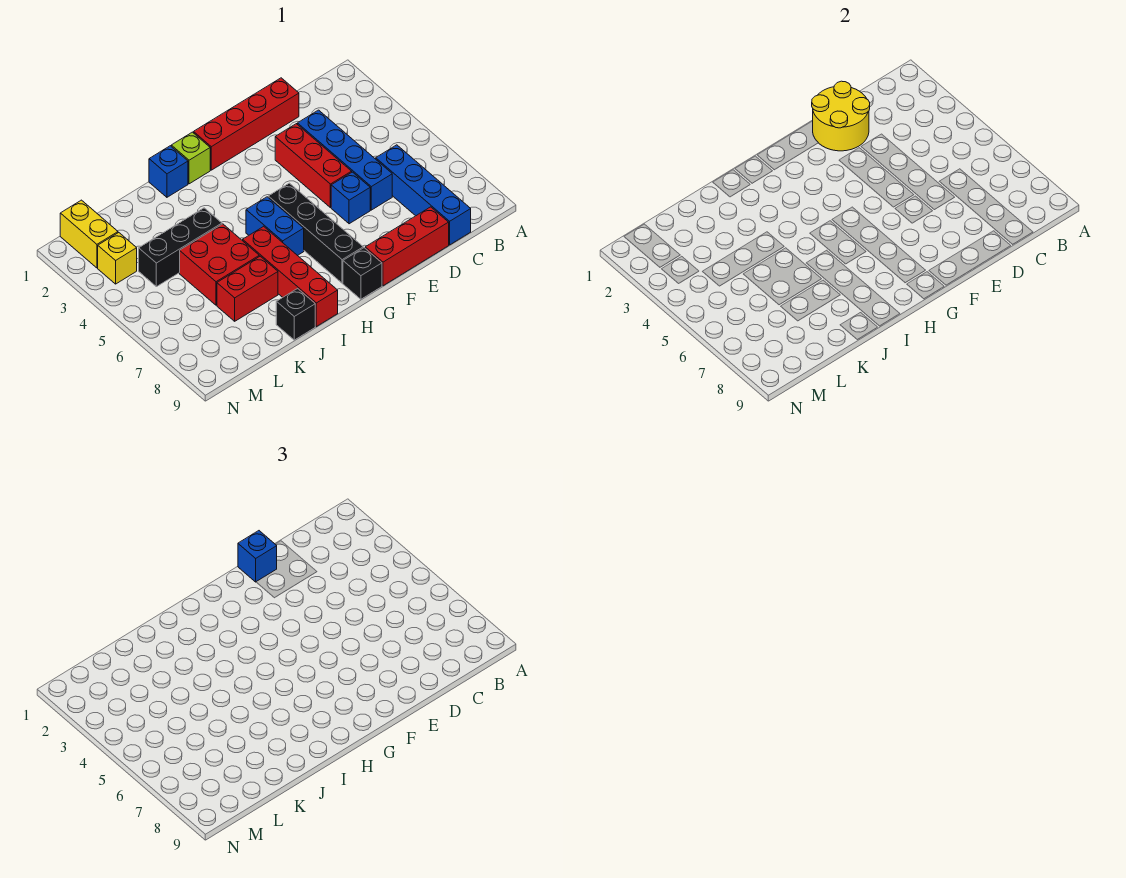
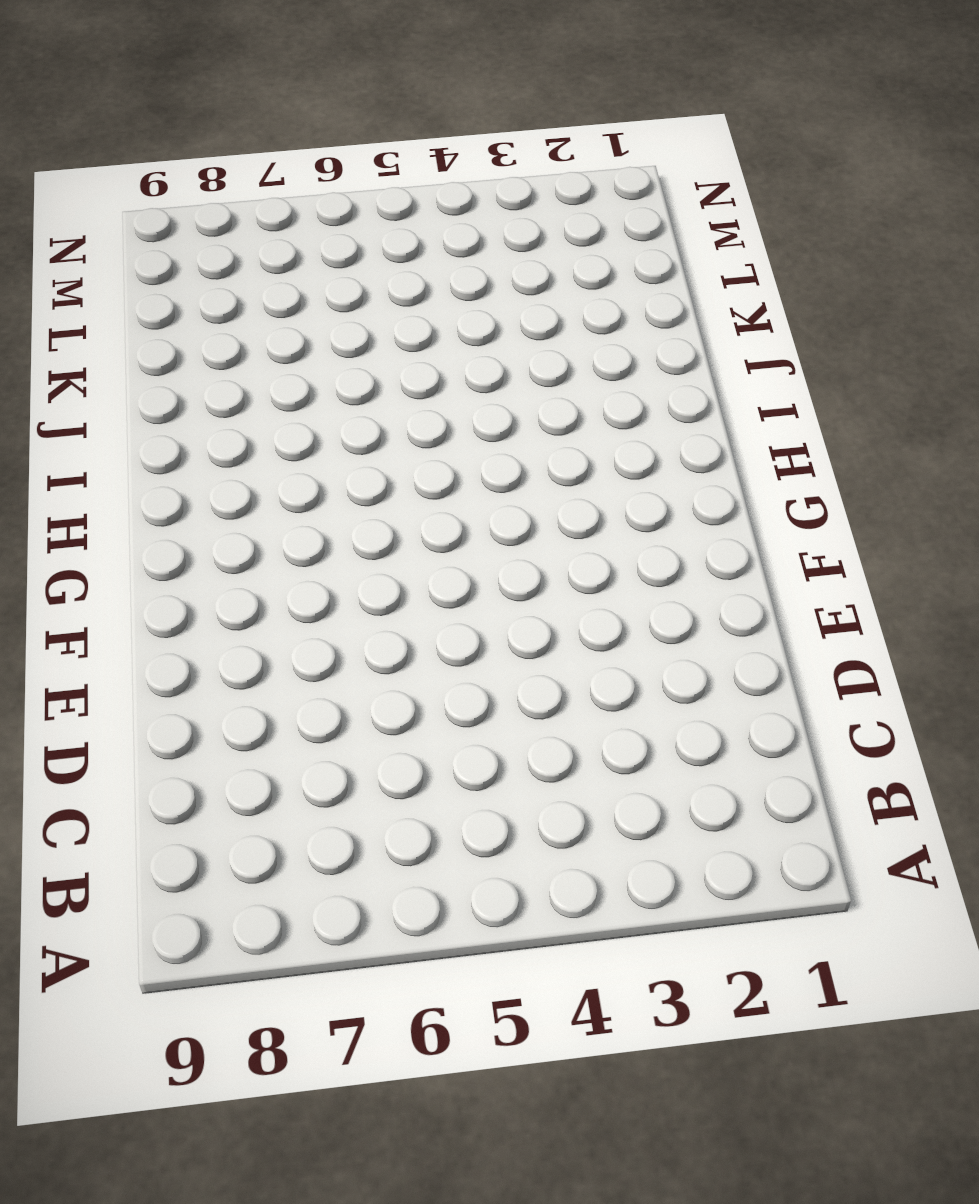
none -> blue brick C6:C9 level 1
none -> red brick D1:G1 level 1
none -> blue brick D3:D6 level 1

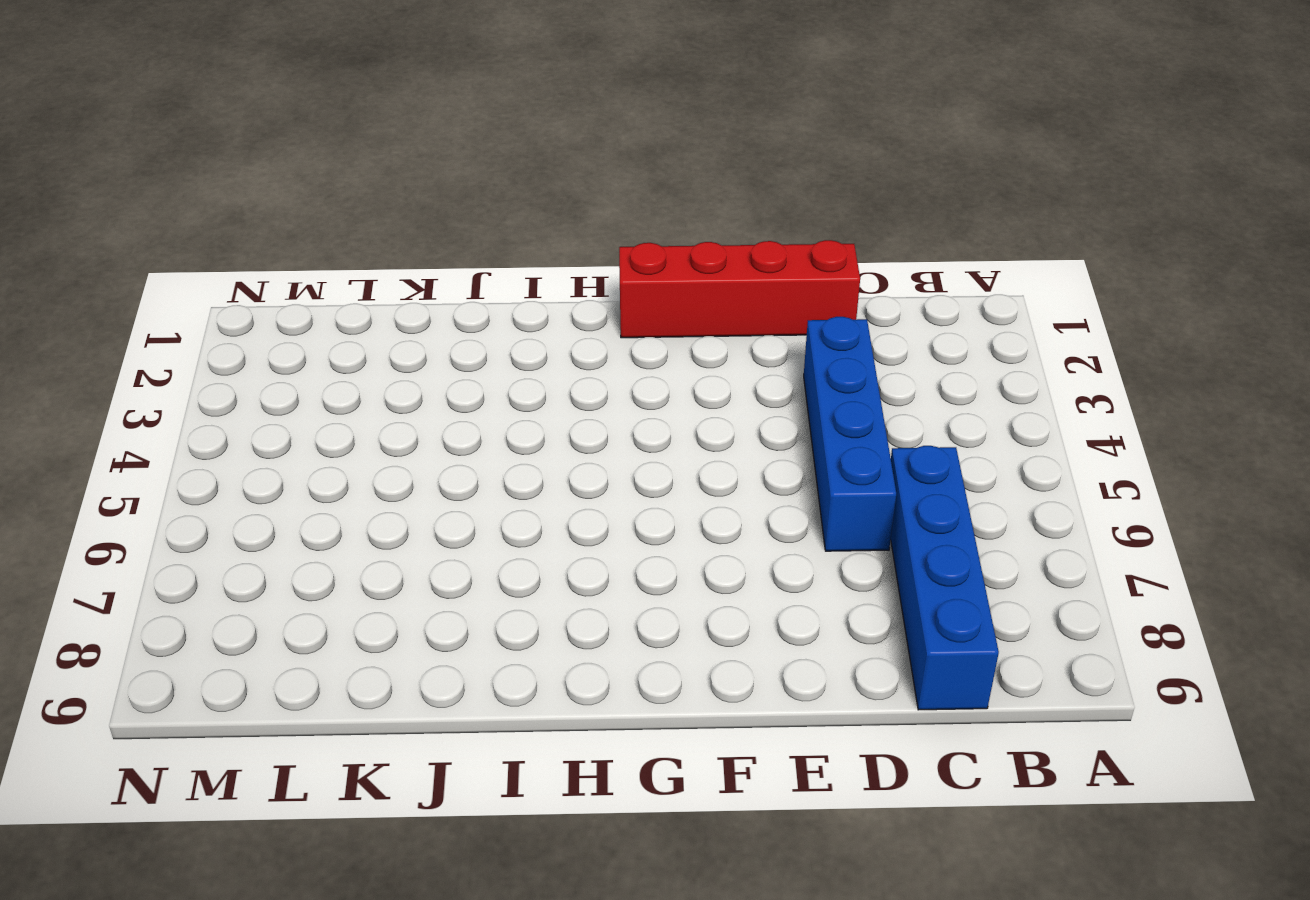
none -> red brick D9:F9 level 1
none -> red brick E3:E5 level 1
none -> blue brick E6 level 1

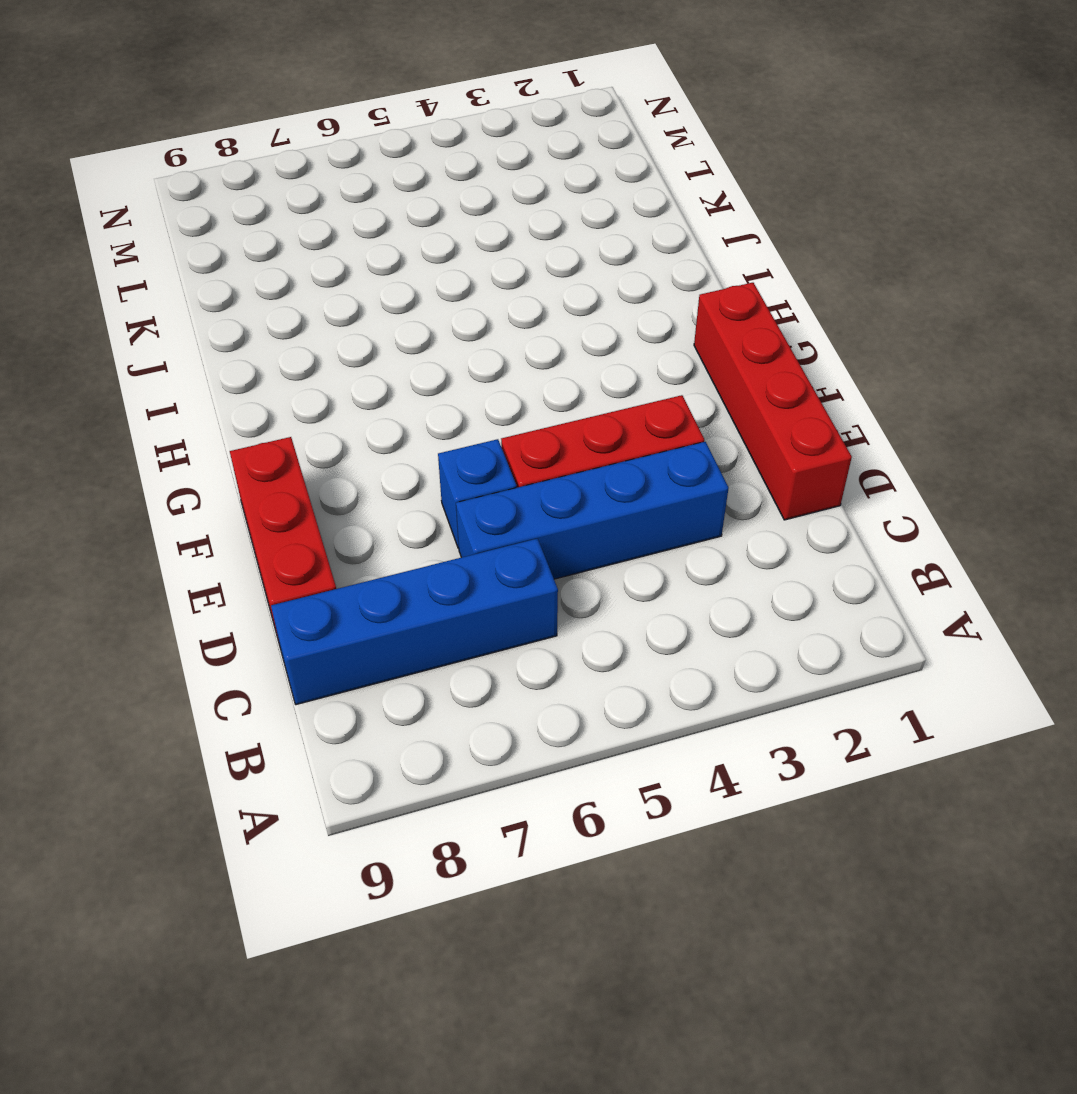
none -> black brick G5:G8 level 1
none -> black brick G9 level 1
none -> lime brick H1 level 1

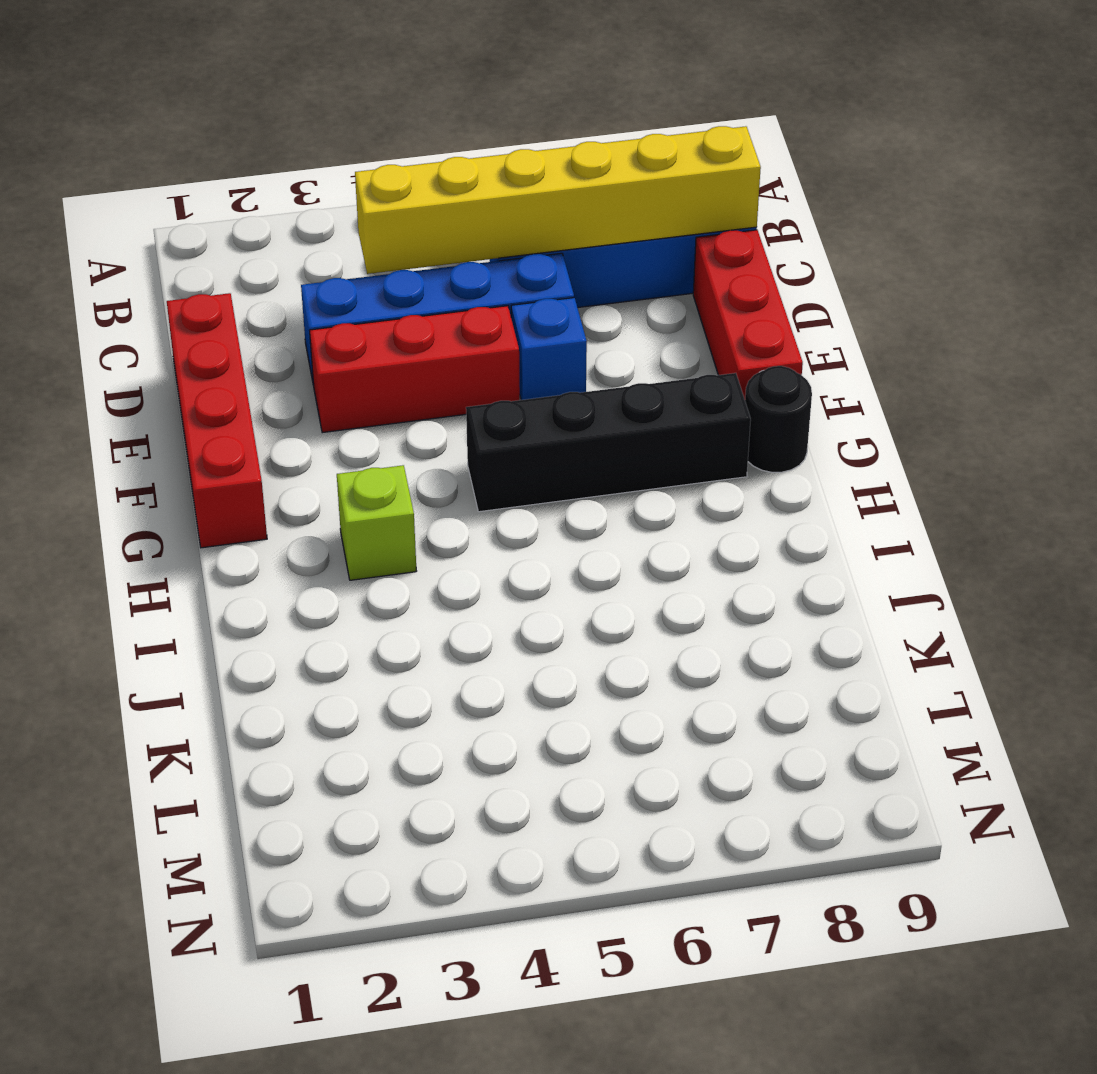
yellow brick C4:C9 level 2 -> none
black round brick G9 level 1 -> black brick G9 level 1
lime brick H3 level 1 -> lime brick H1 level 1
none -> blue brick H5:H6 level 1
none -> blue brick I1 level 1
none -> red brick I6:I9 level 1

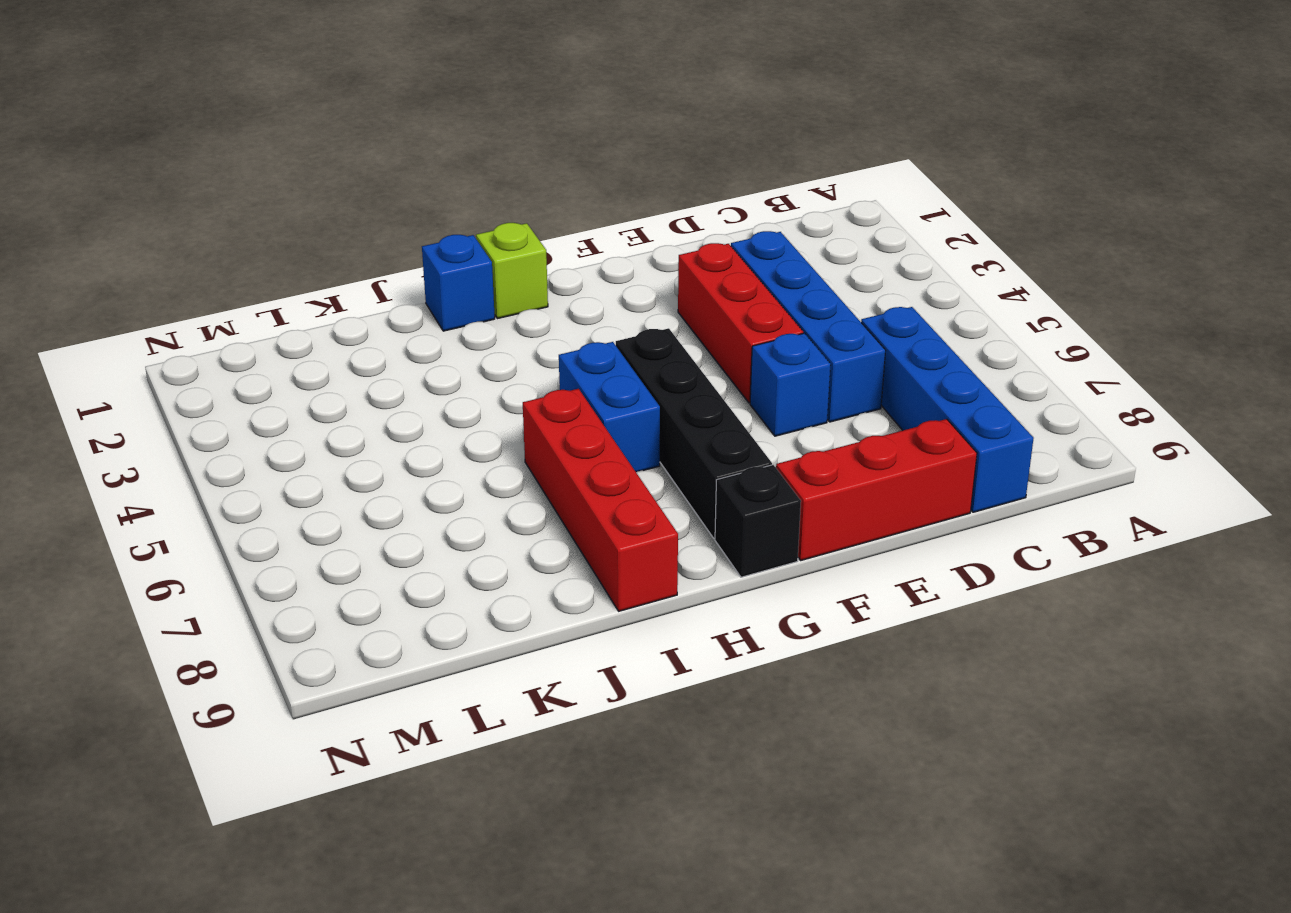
none -> red brick D1:G1 level 1
none -> black brick J4:L4 level 1
none -> red brick J5:K6 level 1

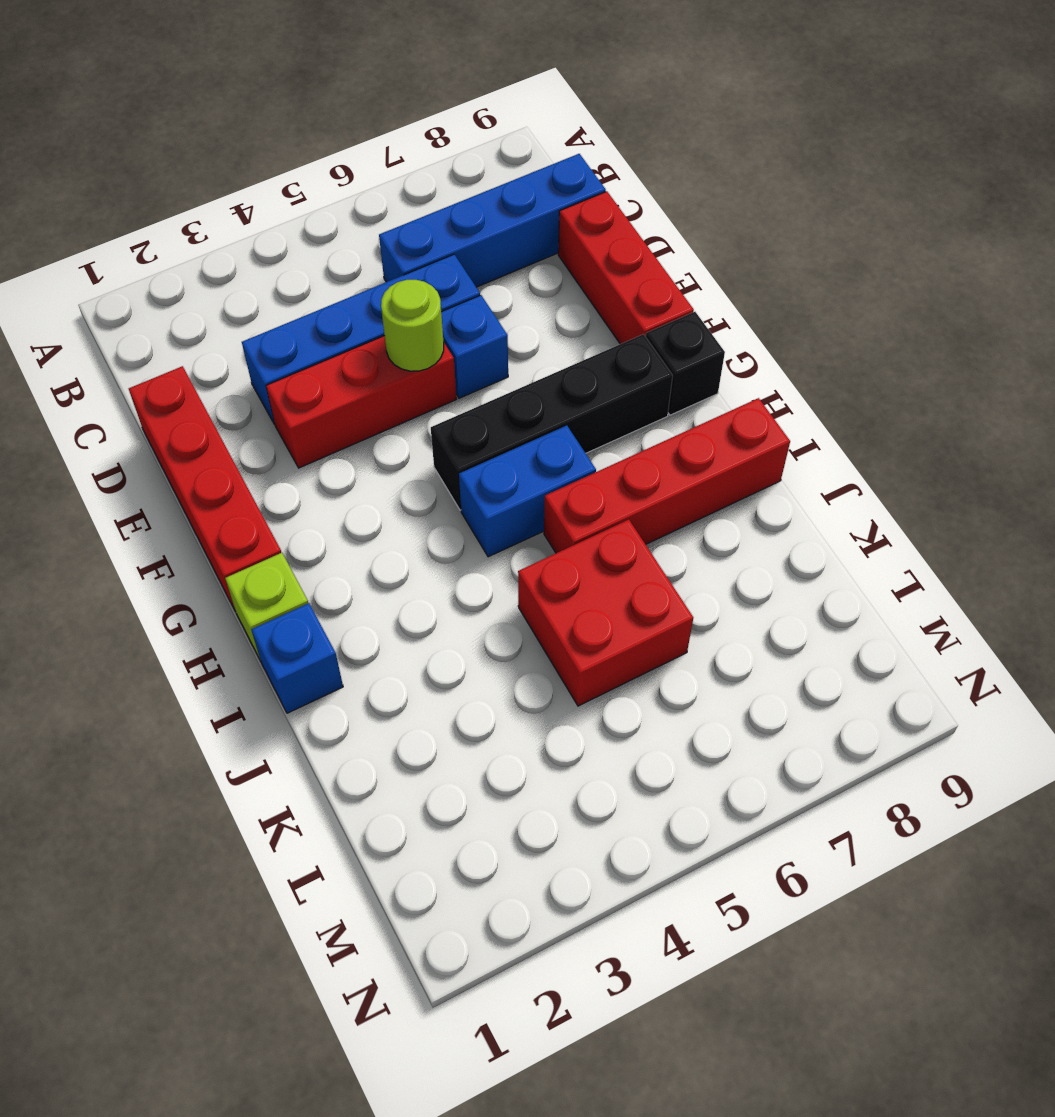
lime round brick E5 level 2 -> none
none -> black brick J4:L4 level 1
none -> red brick J7:K7 level 1
none -> black brick J9 level 1

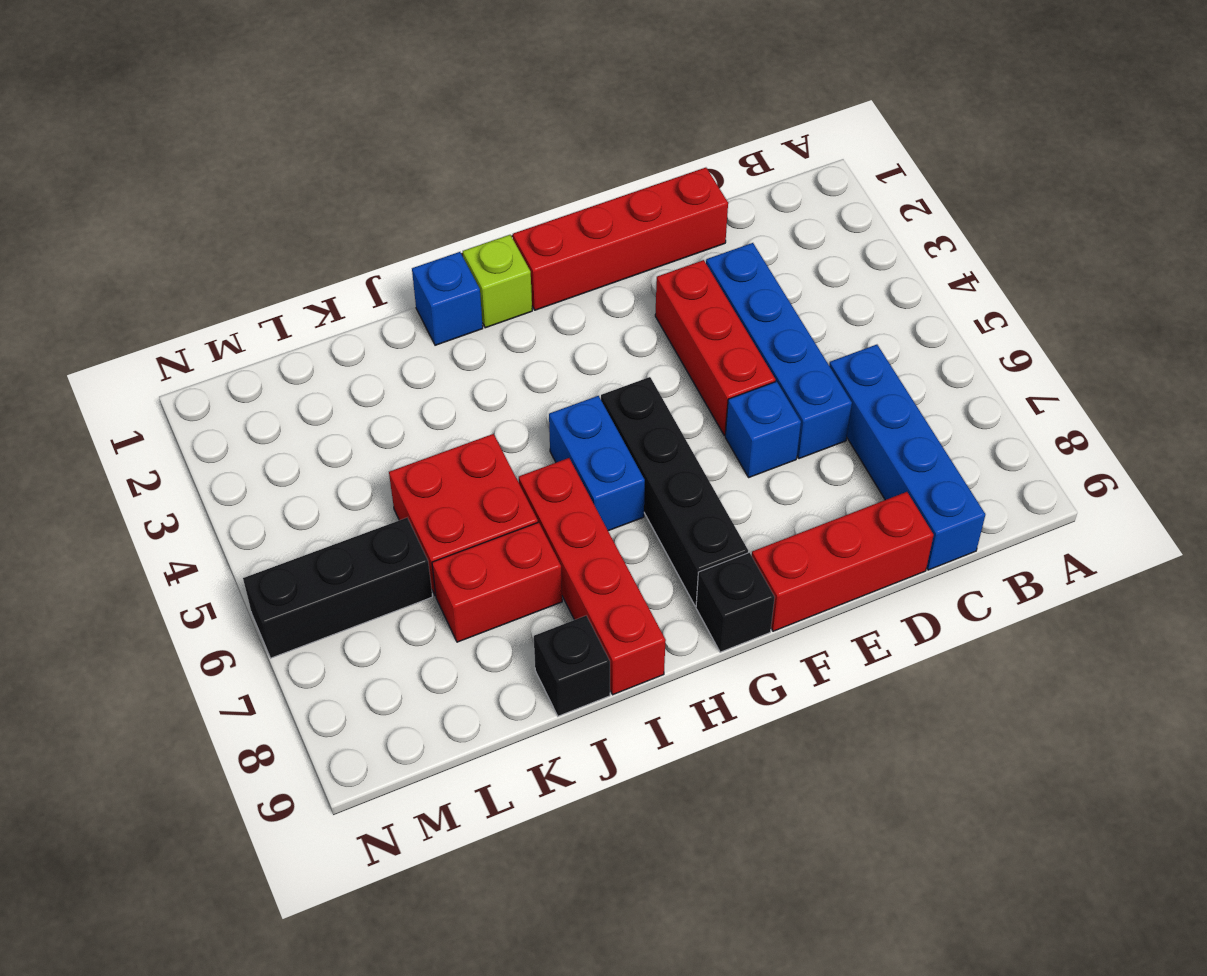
black brick L6:N6 level 1 -> black brick J4:L4 level 1
none -> yellow brick M1:M2 level 1
none -> yellow brick M3 level 1
none -> yellow round brick D1:E2 level 2

